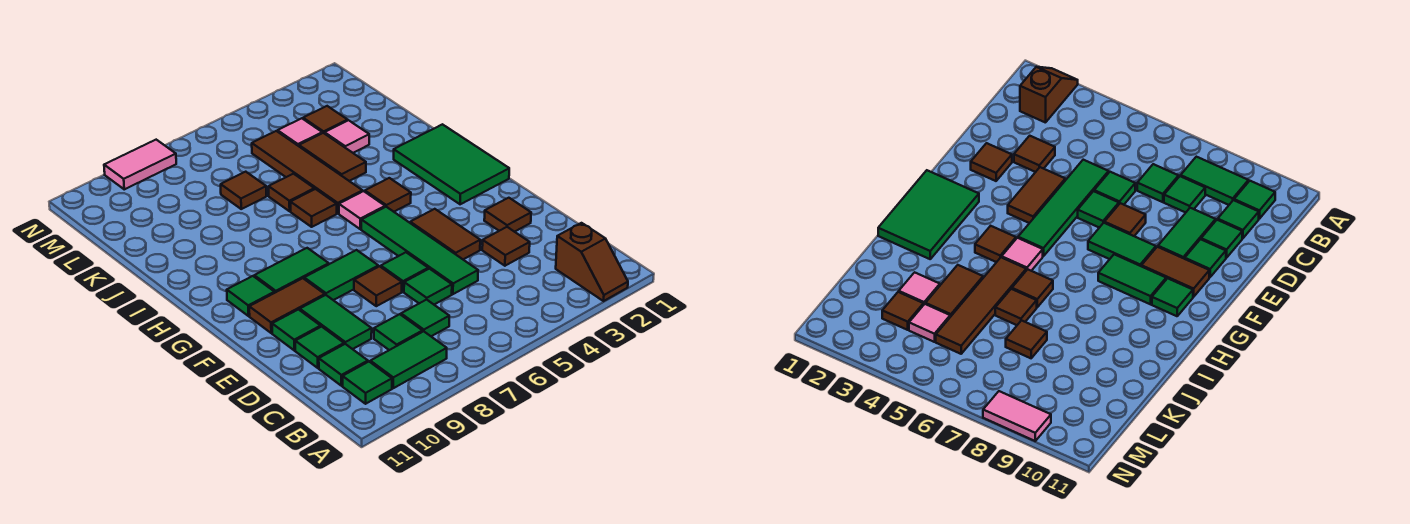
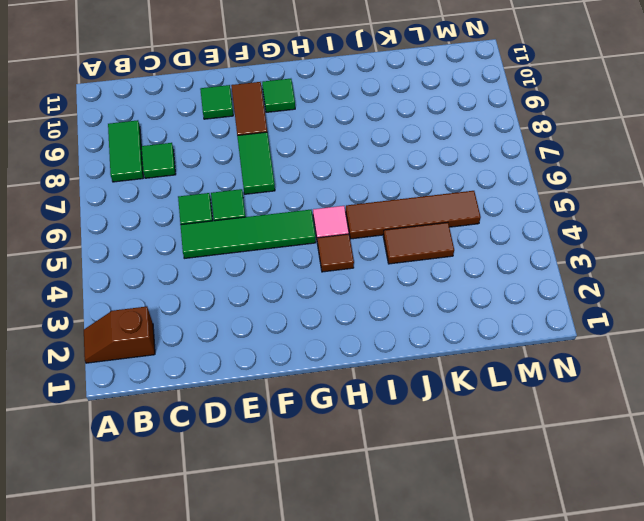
none -> green tile B10 level 1
none -> green tile C7 level 1
none -> green tile C10 level 1
none -> brown tile D3 level 1

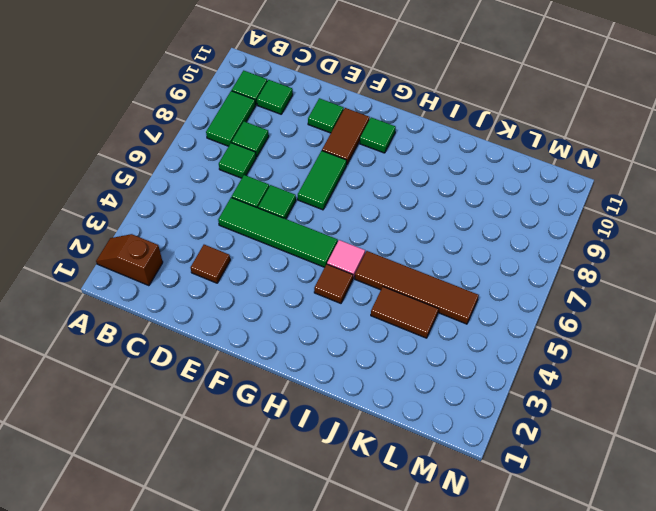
none -> green tile D9:E9 level 1
none -> green tile D10 level 1
none -> brown tile E2 level 1
none -> brown tile E4:F4 level 1

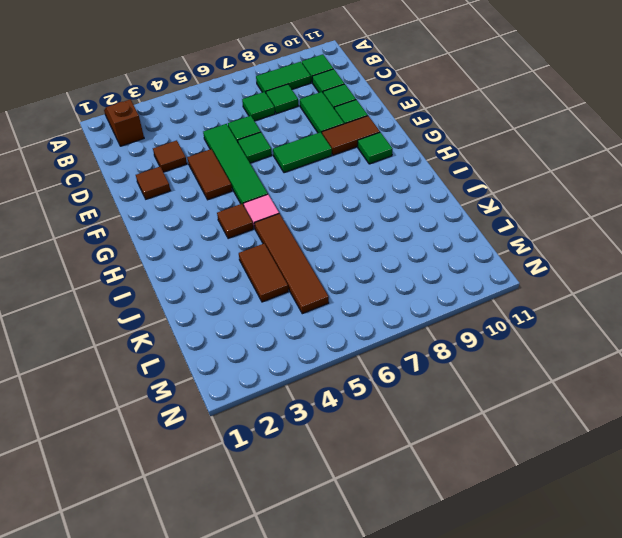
none -> brown tile E7 level 1
none -> green tile G1:I2 level 1
none -> green tile G8:G9 level 1
none -> brown tile I6 level 1

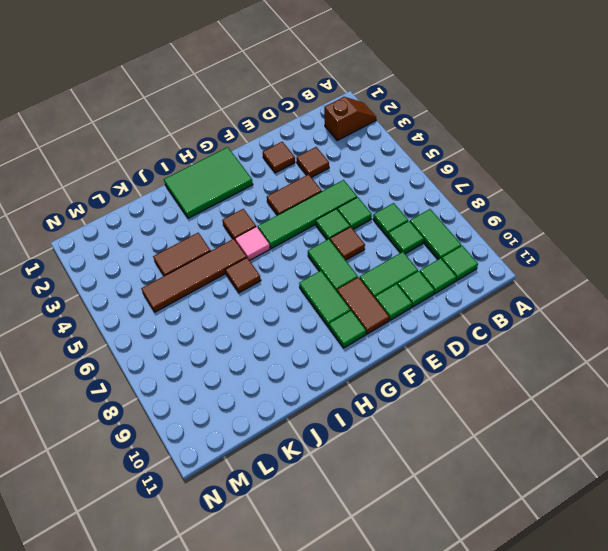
none -> brown tile J6 level 1
none -> pink tile K3 level 1
none -> brown tile K7 level 1
none -> brown tile L3 level 1

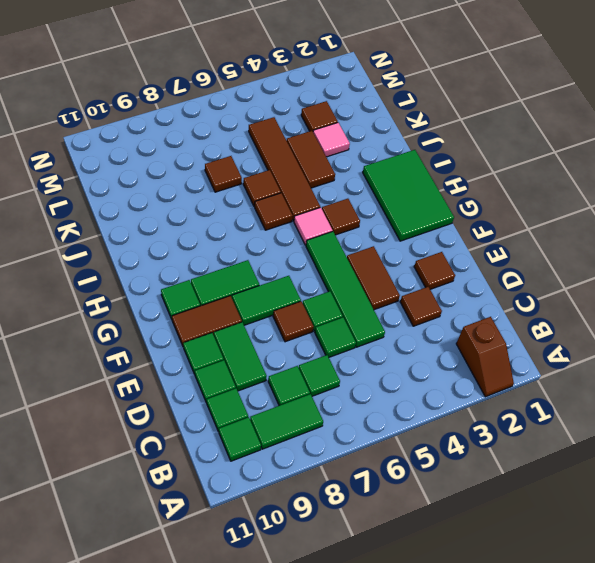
none -> pink tile L4 level 1
none -> pink tile N8:N9 level 1

